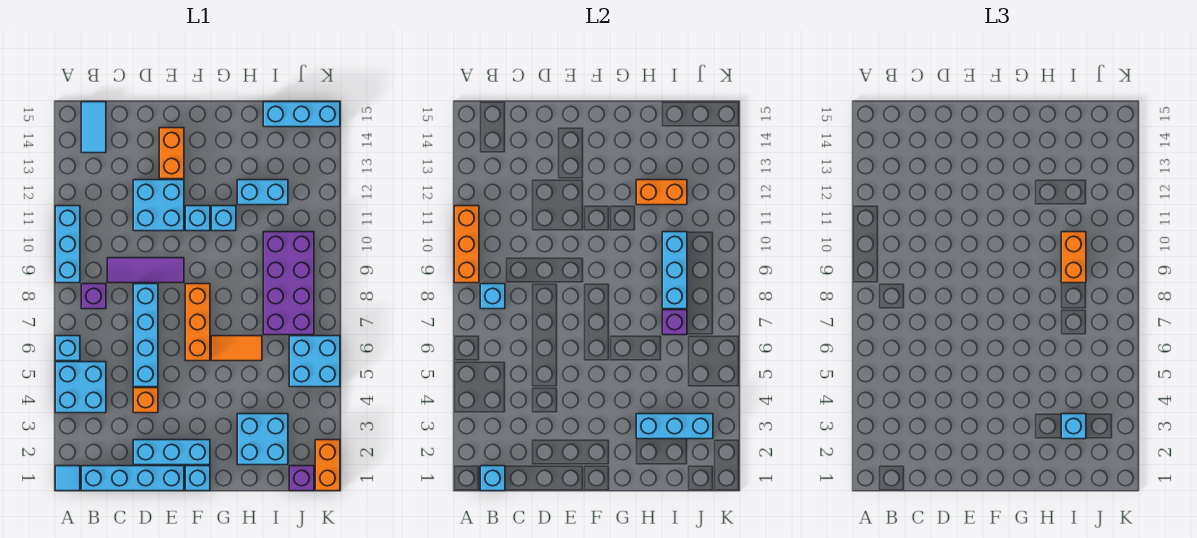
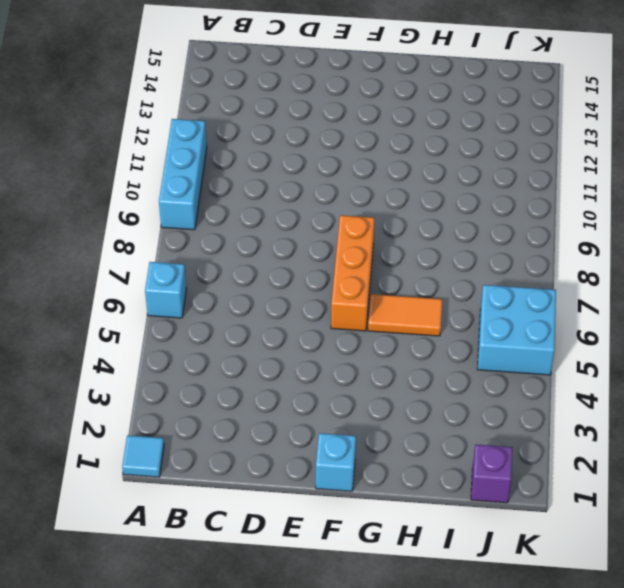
none -> cyan brick A4:B5 level 1
none -> cyan brick B1:E1 level 1
none -> purple brick B8 level 1
none -> cyan tile B14:B15 level 1

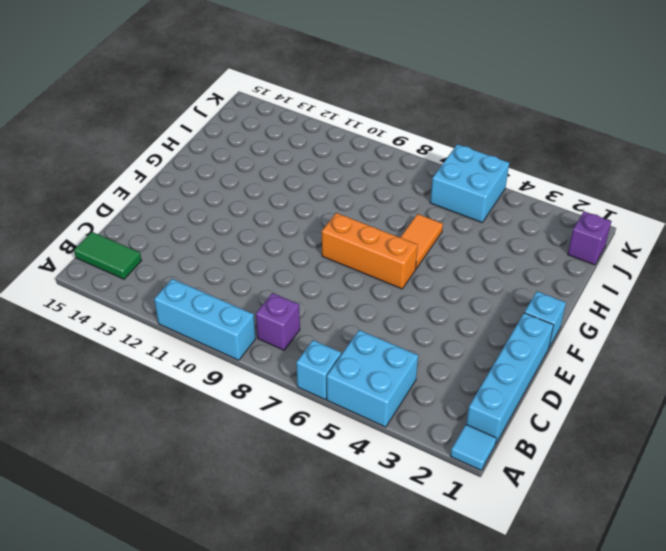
green tile B14:B15 level 1 -> cyan tile B14:B15 level 1
none -> purple tile C9:E9 level 1
none -> cyan brick D2:F2 level 1
none -> orange brick D4 level 1
none -> cyan brick D5:D8 level 1

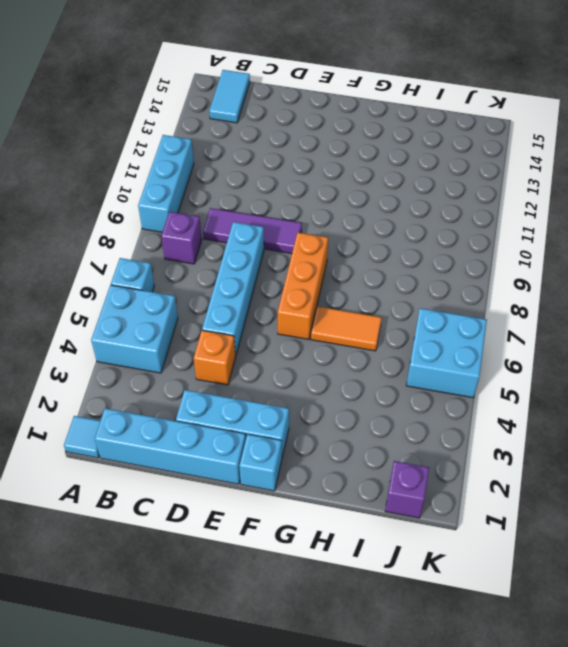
none -> cyan brick D11:E12 level 1
none -> orange brick E13:E14 level 1
none -> cyan brick F11 level 1
none -> cyan brick G11 level 1

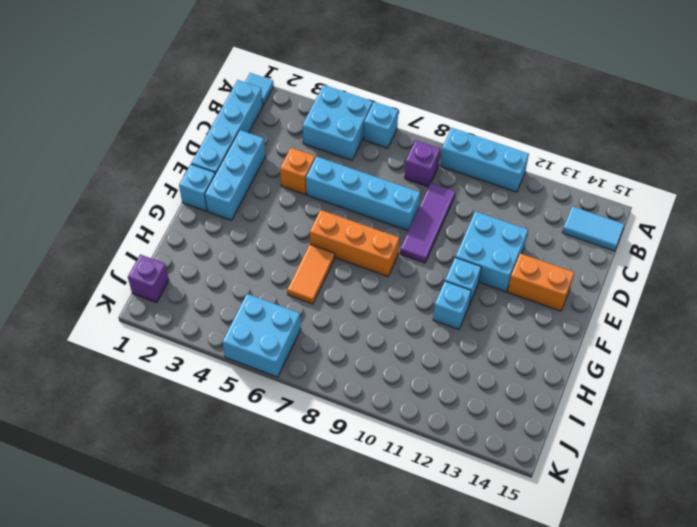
none -> cyan brick H2:I3 level 1
none -> cyan brick H12:I12 level 1
none -> purple brick I7:J10 level 1
none -> cyan brick I15:K15 level 1

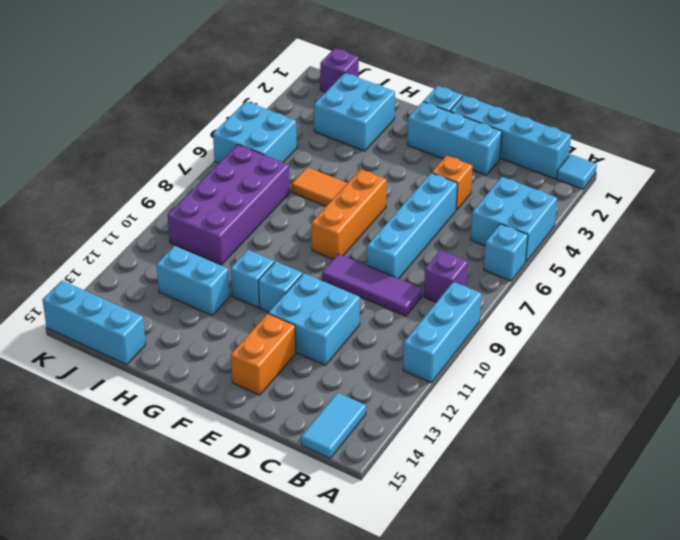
none -> orange brick K1:K2 level 1
none -> orange brick A9:A11 level 2
none -> cyan brick B1 level 2
none -> cyan brick B8 level 2

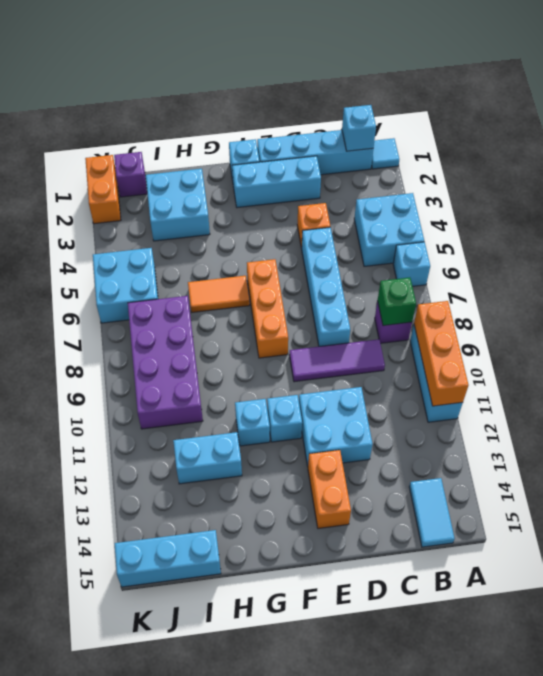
green brick B8 level 2 -> cyan brick B8 level 2
none -> cyan brick H3:J3 level 2
none -> orange brick H12:I12 level 2
none -> purple brick I7 level 2
none -> cyan brick I8:I10 level 2

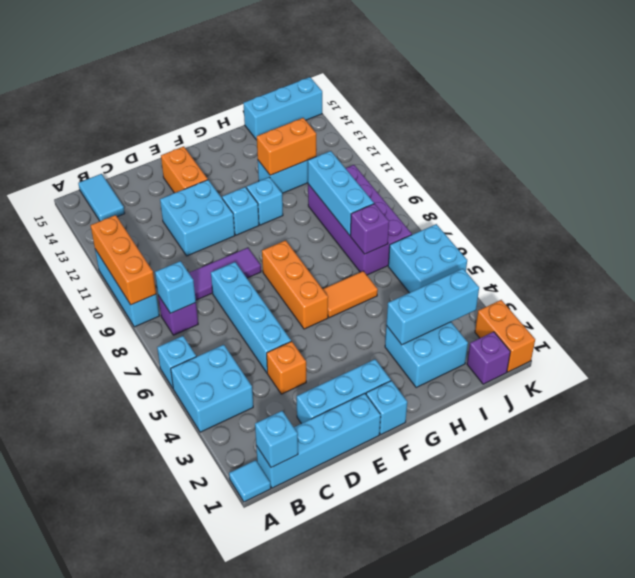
none -> cyan brick I3 level 3
none -> orange brick I9:I10 level 3

